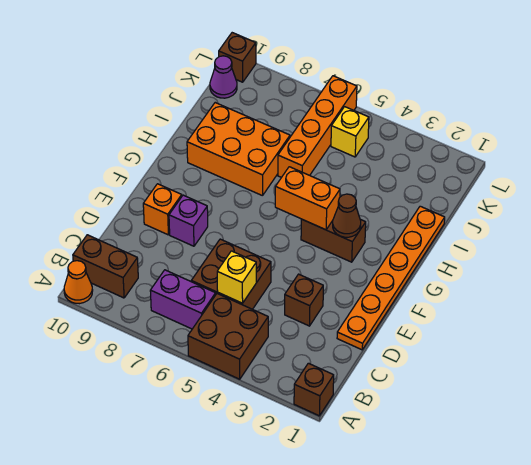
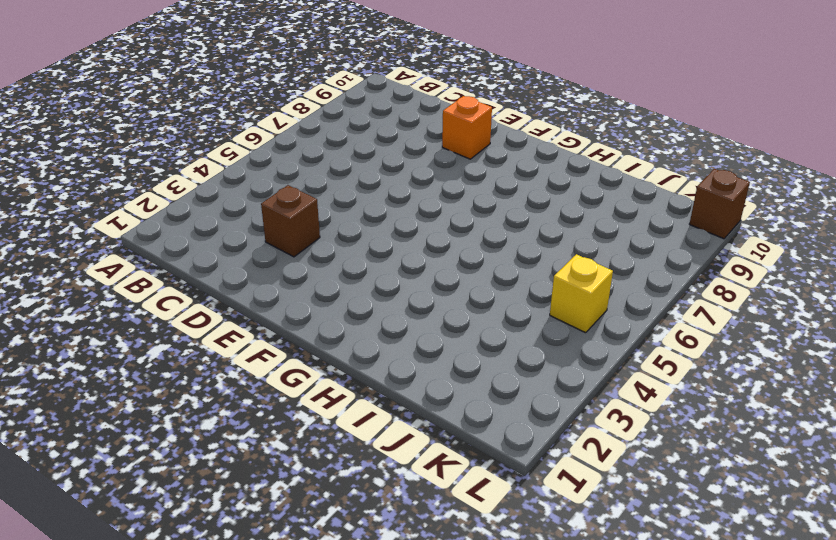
none -> brown brick A1 level 1
none -> brown brick A4:B5 level 1
none -> orange cone A10 level 1

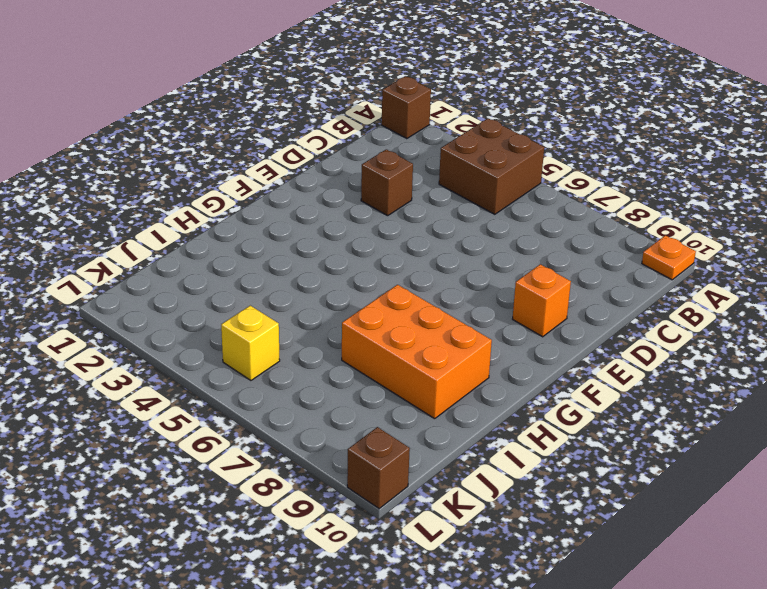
orange plate A10 level 1 -> orange cone A10 level 1
none -> purple brick B6:B7 level 1
none -> brown brick B9:B10 level 1
none -> brown brick C5:D6 level 1

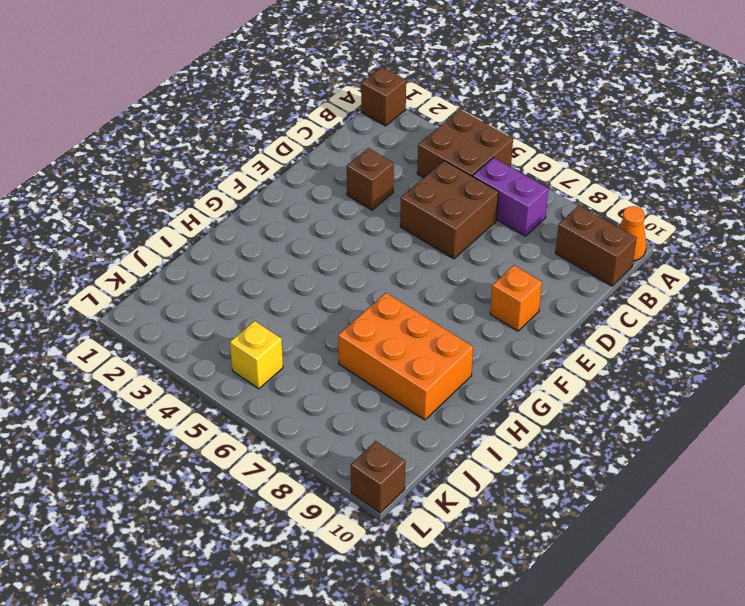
none -> orange plate D1:I1 level 1
none -> purple brick E8 level 1
none -> brown brick G3:G4 level 1

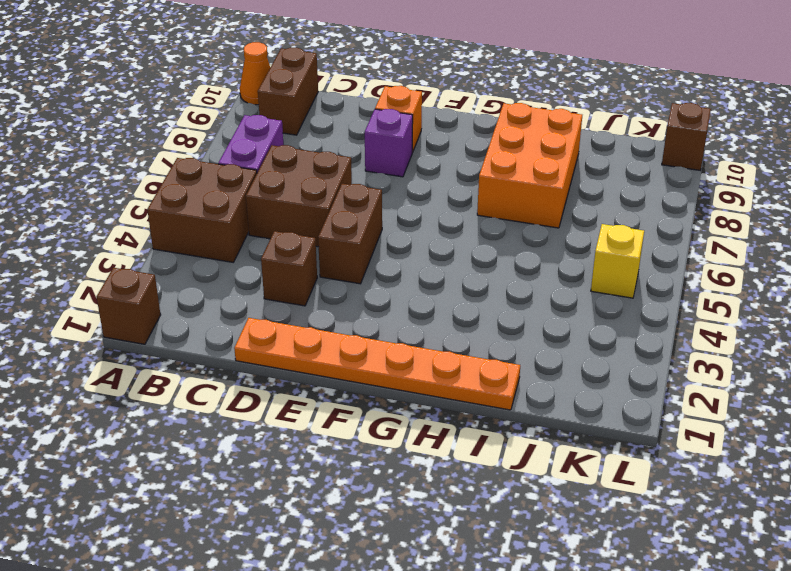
brown brick E4:E5 level 1 -> brown brick G3:G4 level 1
none -> orange brick I6:L6 level 1
none -> purple cone K10 level 1
none -> yellow brick C5 level 2

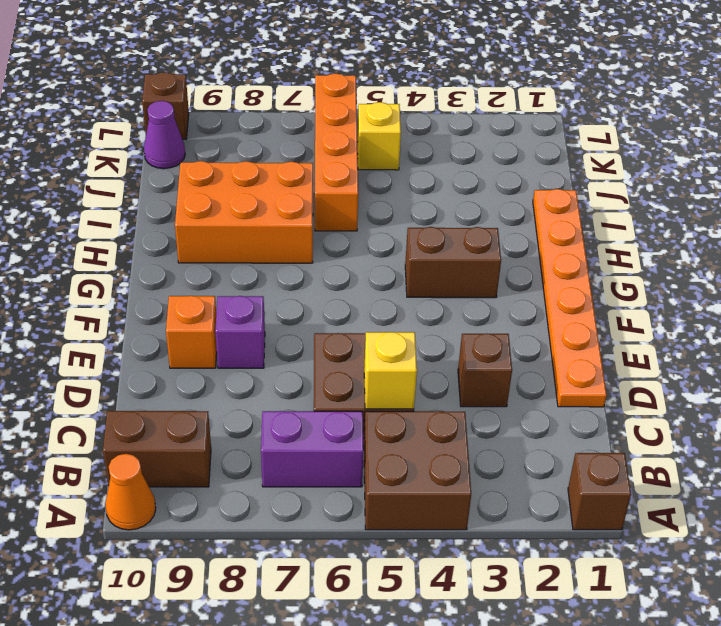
none -> brown cone G3 level 2
none -> orange brick G4:G5 level 2

